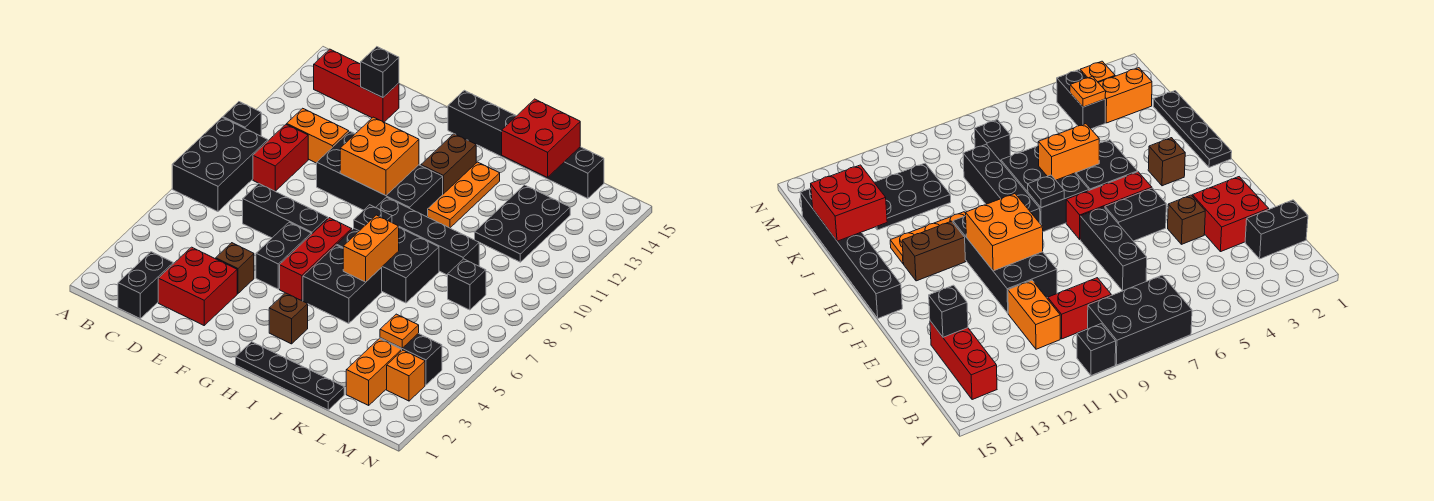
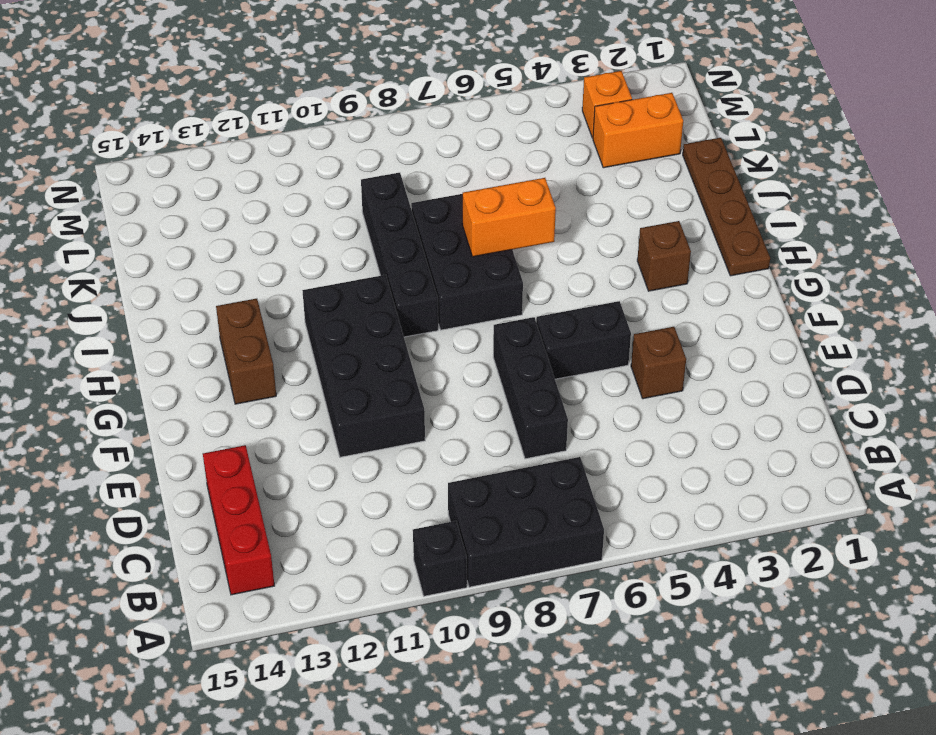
brown brick G13:H13 level 1 -> brown brick H12:H13 level 1
brown plate H1:K1 level 1 -> black plate H1:K1 level 1
none -> black brick C1:C2 level 1
none -> red brick C9:C10 level 1
none -> orange brick C11:D11 level 1
none -> red brick D2:E3 level 1

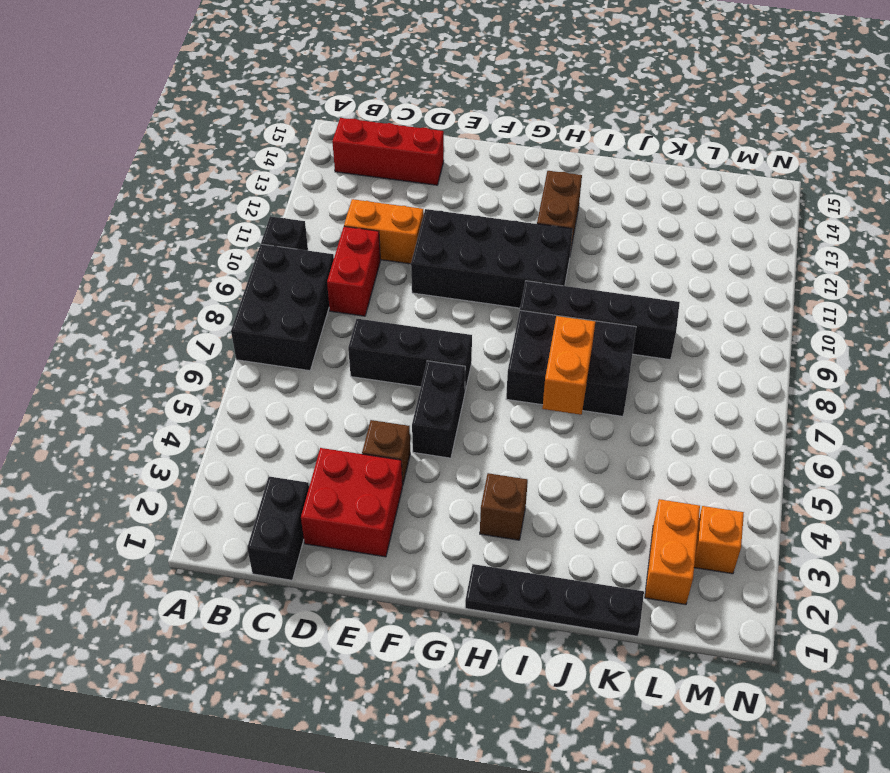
none -> red brick G5:G7 level 1
none -> black brick G15:L15 level 1
none -> black brick H5:I6 level 1
none -> orange plate I11:I13 level 1

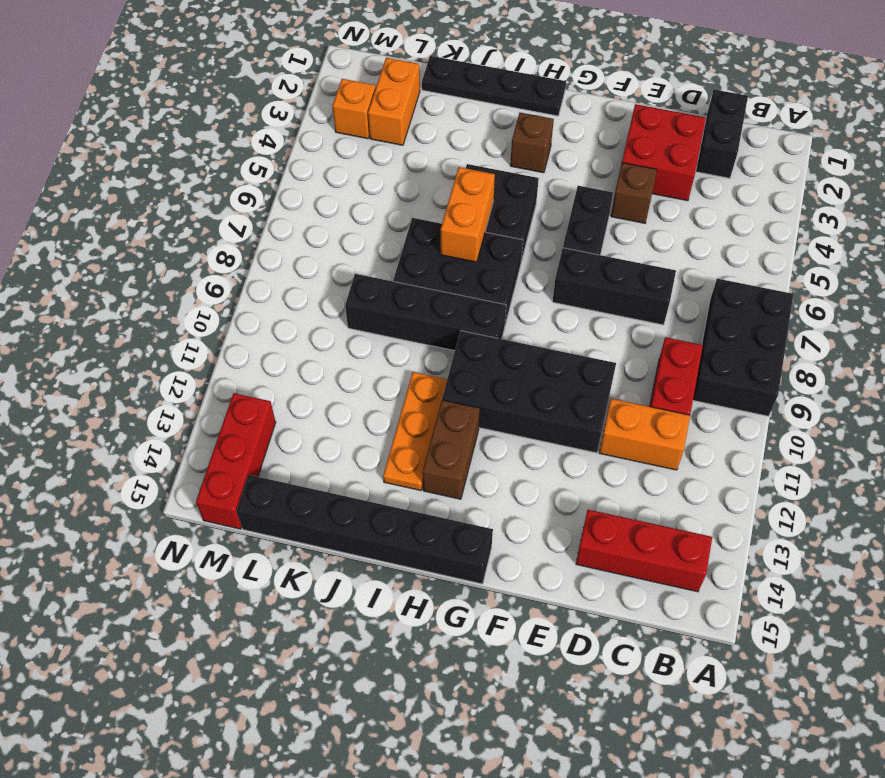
red brick M13:M15 level 1 -> red brick G5:G7 level 1
none -> black brick A10 level 1
none -> black plate K11:L13 level 1
none -> black brick L4:M4 level 1
none -> black brick L8 level 1

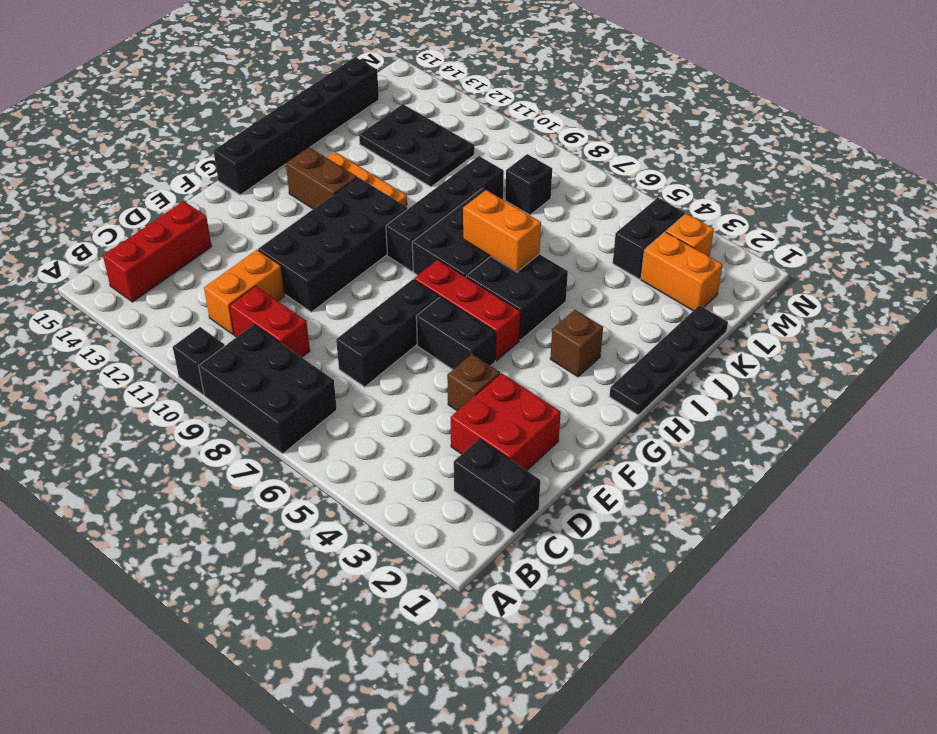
none -> black brick D14 level 2
none -> orange brick F10:G11 level 2
none -> black plate H8 level 2
none -> red brick J14:K15 level 2

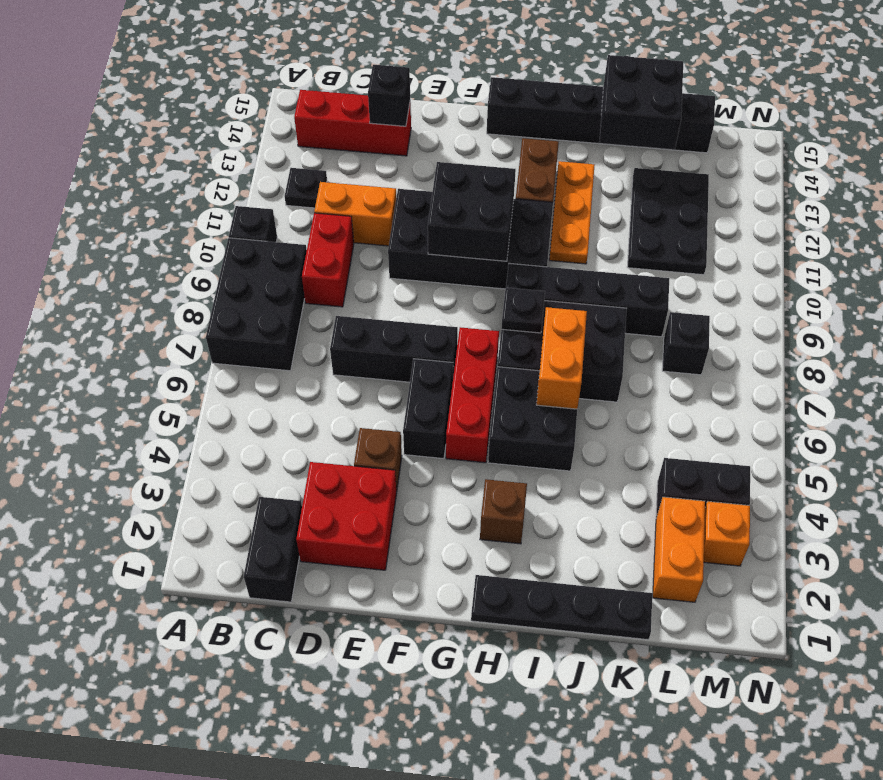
black plate B12 level 1 -> none
black brick F10:G11 level 2 -> orange brick F10:G11 level 2
black brick J14:K15 level 2 -> red brick J14:K15 level 2
none -> orange plate L4 level 2

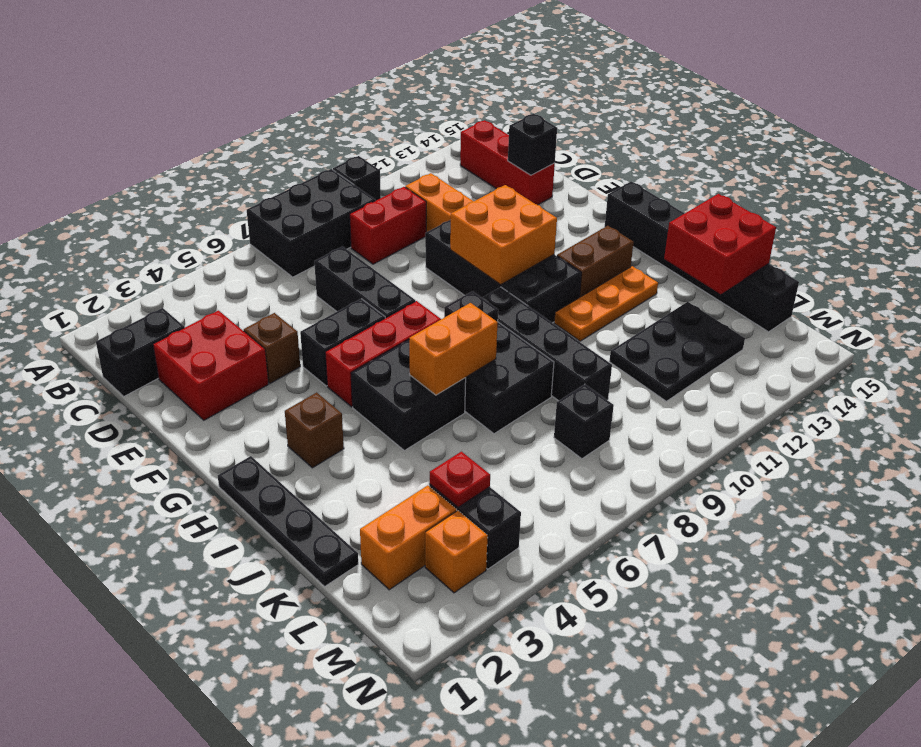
red plate L4 level 2 -> orange plate L4 level 2

